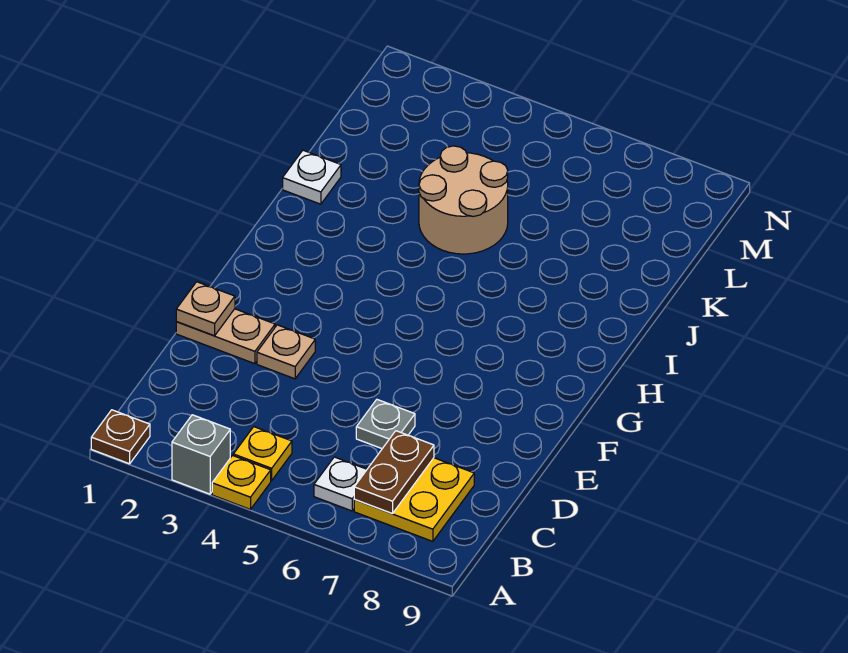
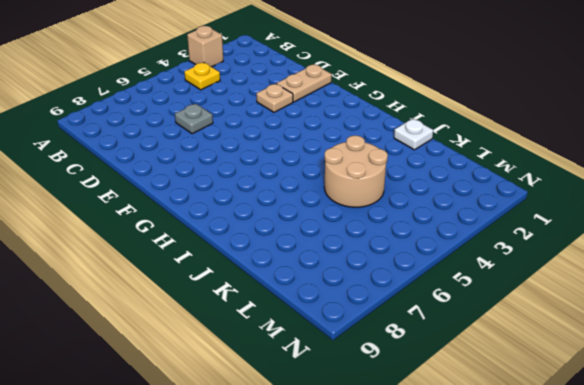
tan brick A3 level 1 -> grey brick A3 level 1
none -> brown plate A1 level 1
none -> yellow plate A4 level 1
none -> white plate B6 level 1

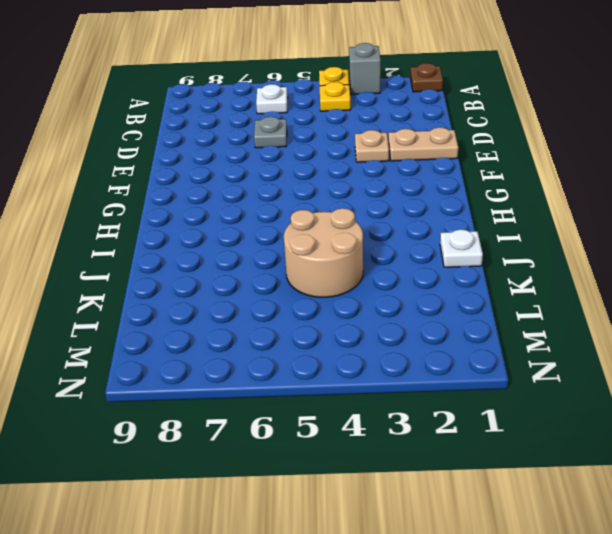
none -> yellow plate B7:C8 level 1
none -> brown plate B7:C7 level 2
none -> tan plate E1 level 2

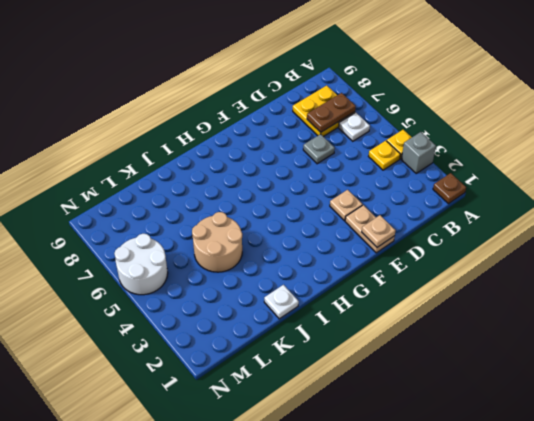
white round brick M5:N6 level 1 -> none

